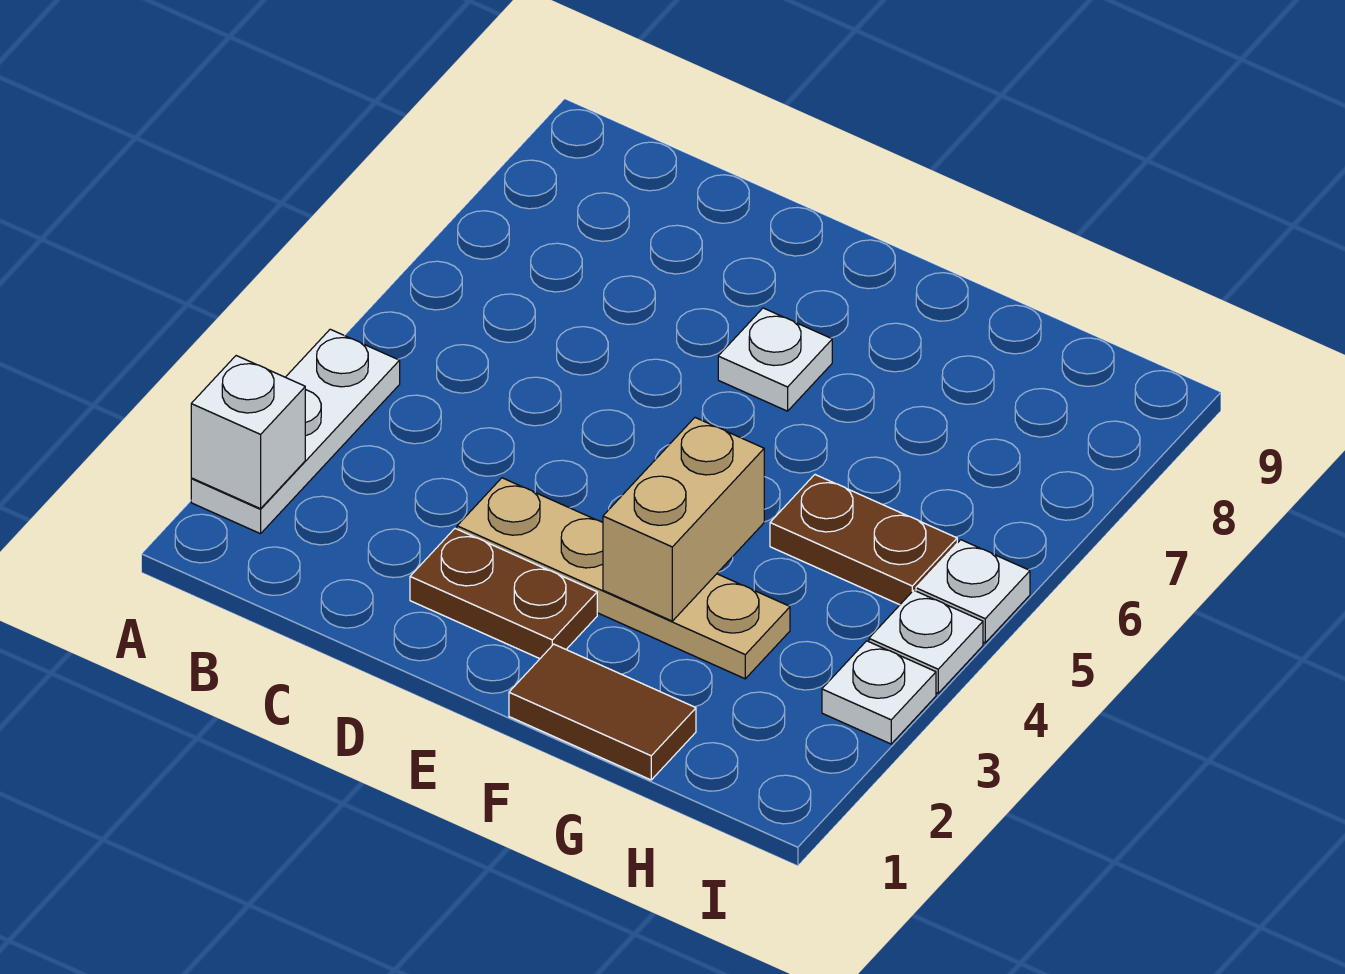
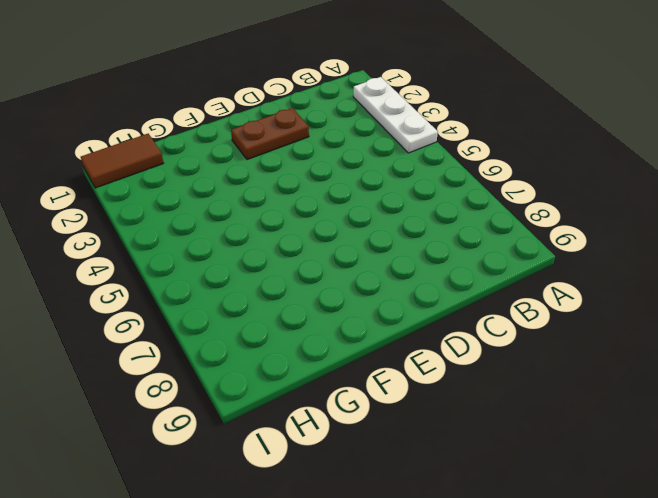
brown tile H1:I1 level 1 -> brown tile F1:G1 level 1
none -> tan plate D3:G3 level 1
none -> white plate E7 level 1

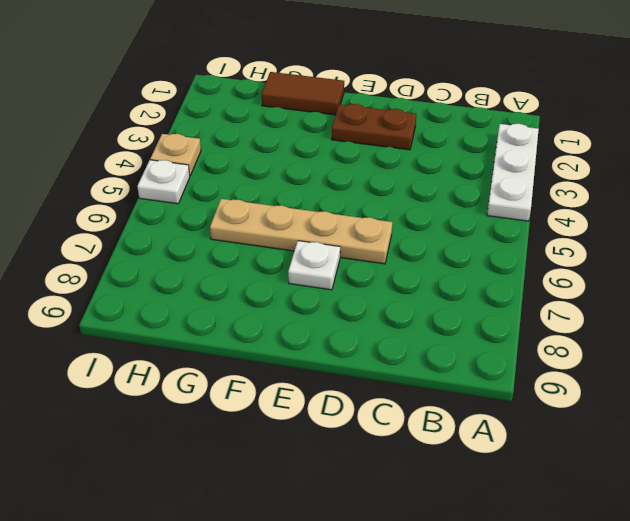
tan plate D6:G6 level 1 -> tan plate D3:G3 level 1
tan plate I4 level 1 -> white plate I4 level 1
none -> brown plate G5:H5 level 1
none -> white plate I3 level 1

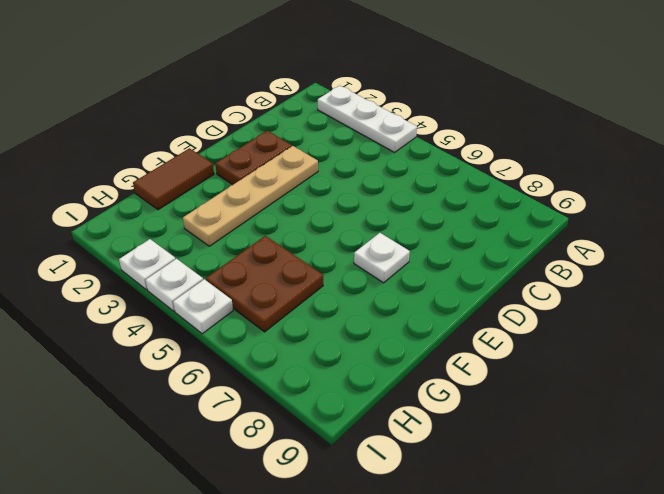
brown plate G5:H6 level 1 -> brown plate G5:H5 level 1
none -> white brick A2 level 2
none -> tan brick F3:F4 level 2

